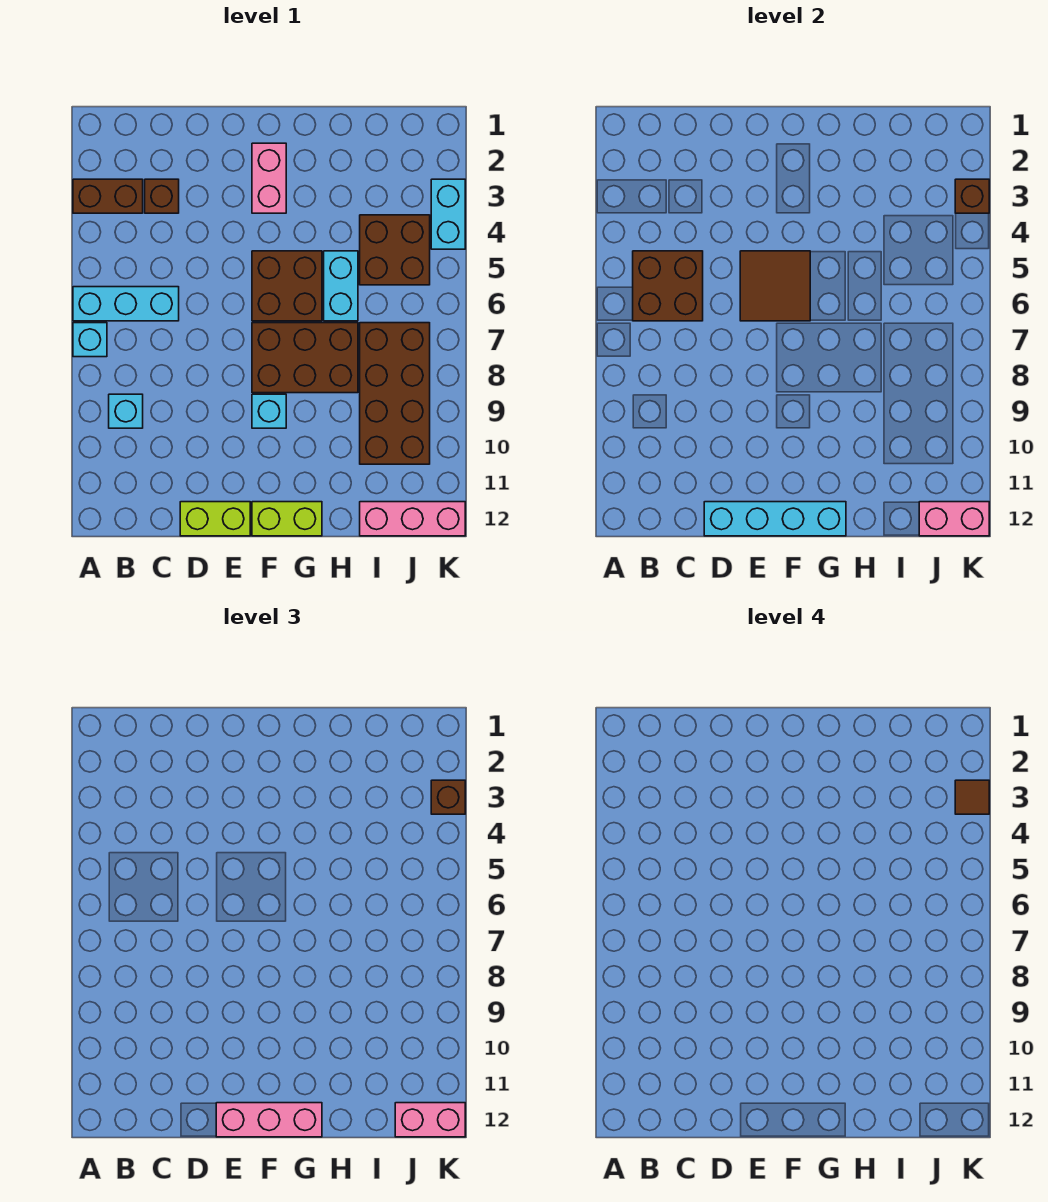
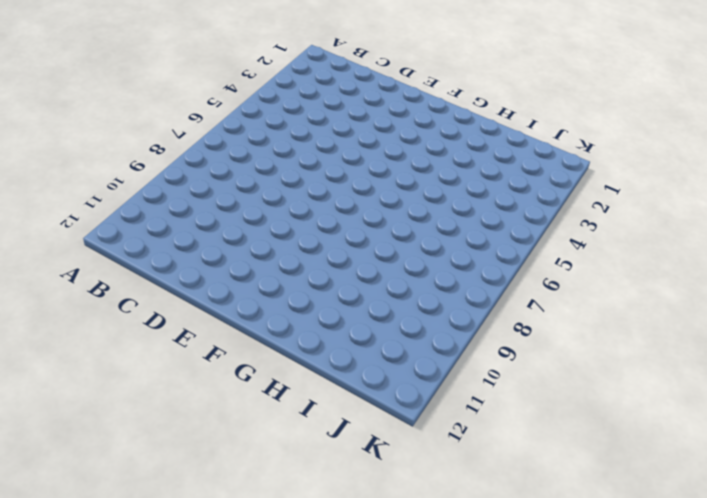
none -> brown brick A3:B3 level 1
none -> cyan brick A6:C6 level 1
none -> cyan brick A7 level 1

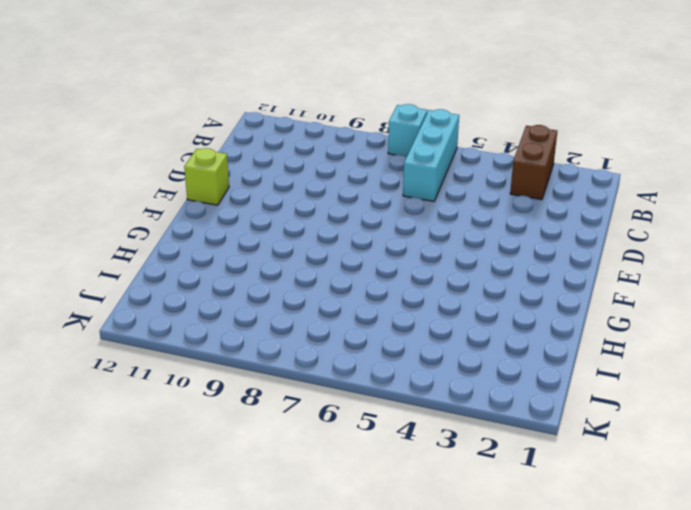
lime brick E12 level 1 -> lime brick D12:E12 level 1
none -> cyan brick B9 level 1
none -> brown brick C3 level 1
none -> pink brick F2:F3 level 1

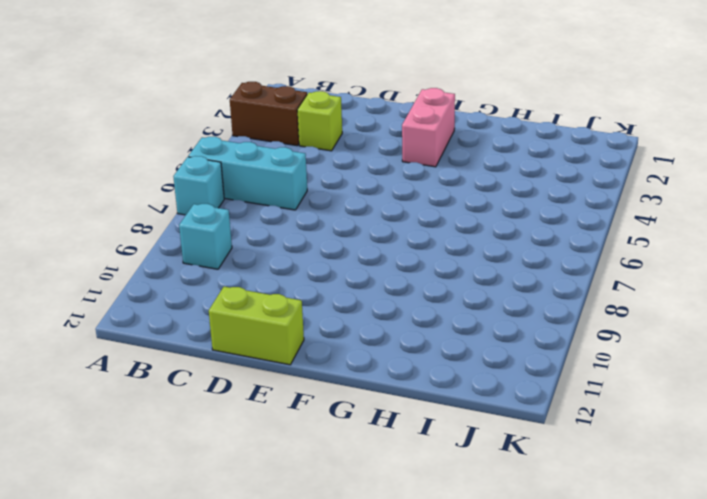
lime brick C3 level 1 -> brown brick C3 level 1
none -> brown brick F5:G6 level 1
none -> brown brick F7:H8 level 1
none -> cyan brick F9 level 1

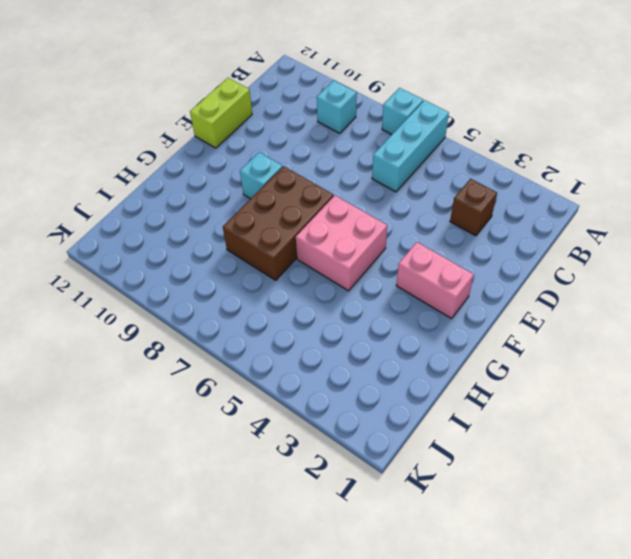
pink brick F5:G6 level 1 -> brown brick F5:G6 level 1
none -> brown brick A3:B3 level 1
none -> lime brick F12:G12 level 1
none -> cyan brick H5:H6 level 1

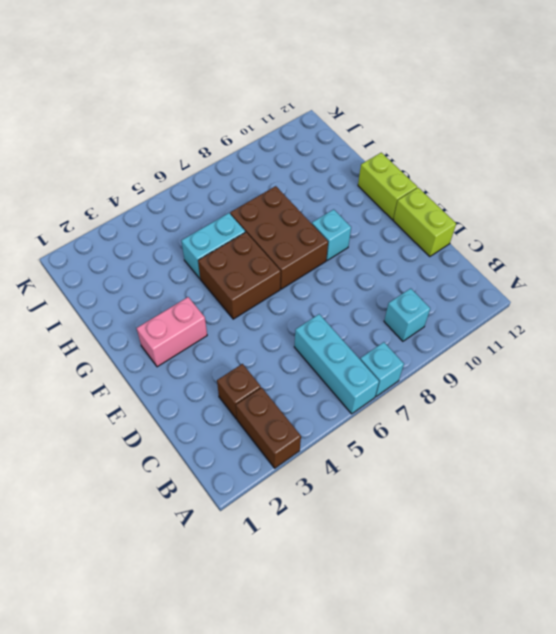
none -> brown brick I4:J5 level 1
none -> brown brick I7:J10 level 1
none -> pink brick I12:K12 level 1

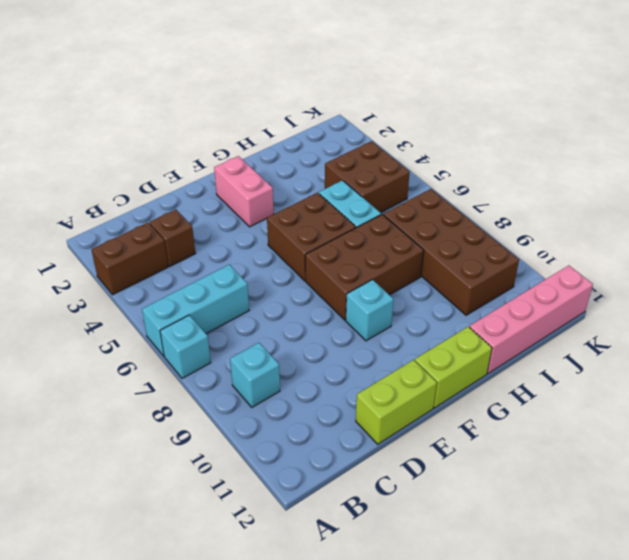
pink brick H12:K12 level 1 -> pink brick I12:K12 level 1
none -> cyan brick K3:K4 level 1
none -> brown brick B5:C6 level 2
none -> cyan brick D12:G12 level 2

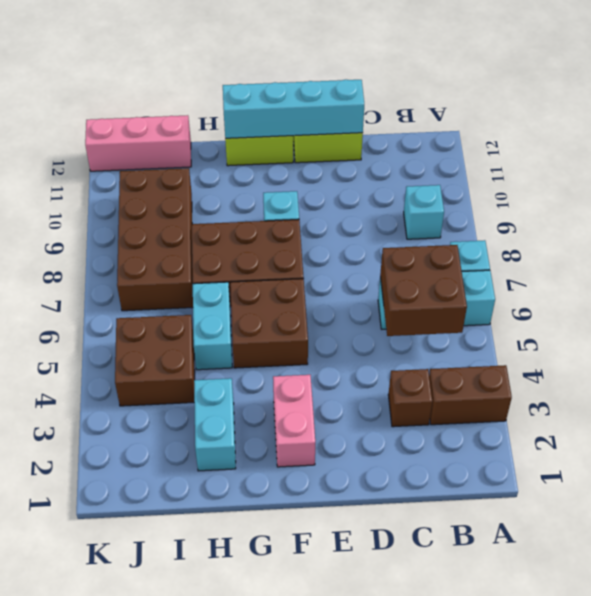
cyan brick H2:H3 level 1 -> cyan brick K3:K4 level 1
none -> brown tile E5:F6 level 2
none -> pink brick J12:K12 level 2
none -> brown brick K3 level 2

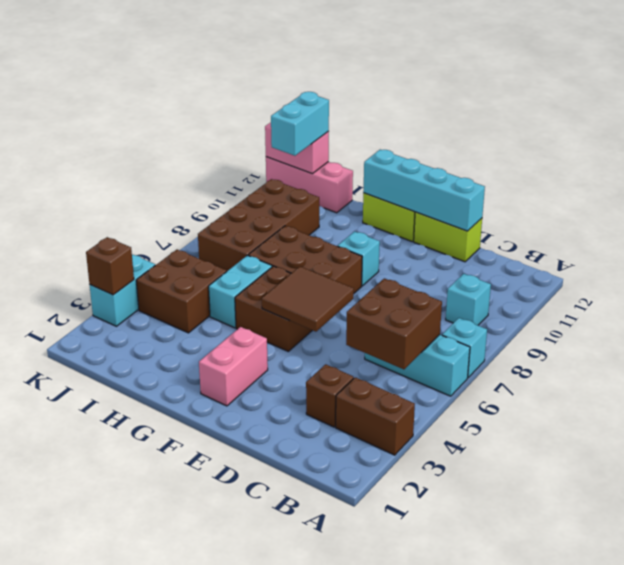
cyan brick J11:J12 level 3 -> pink brick J12:K12 level 3
none -> pink brick E12:G12 level 3
none -> brown brick K3 level 3
none -> brown tile K3 level 4

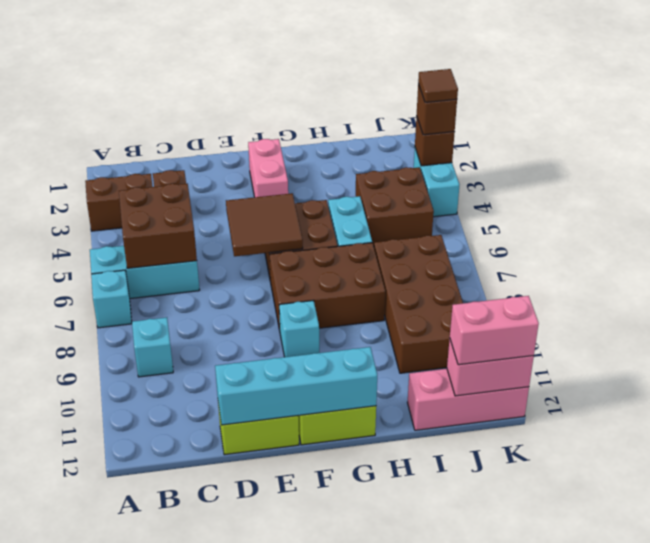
none -> pink brick E12:G12 level 3

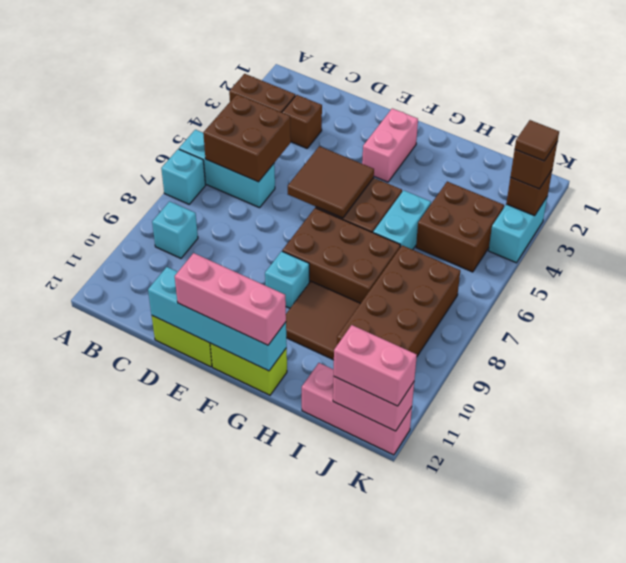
brown tile G9:H10 level 1 -> none

